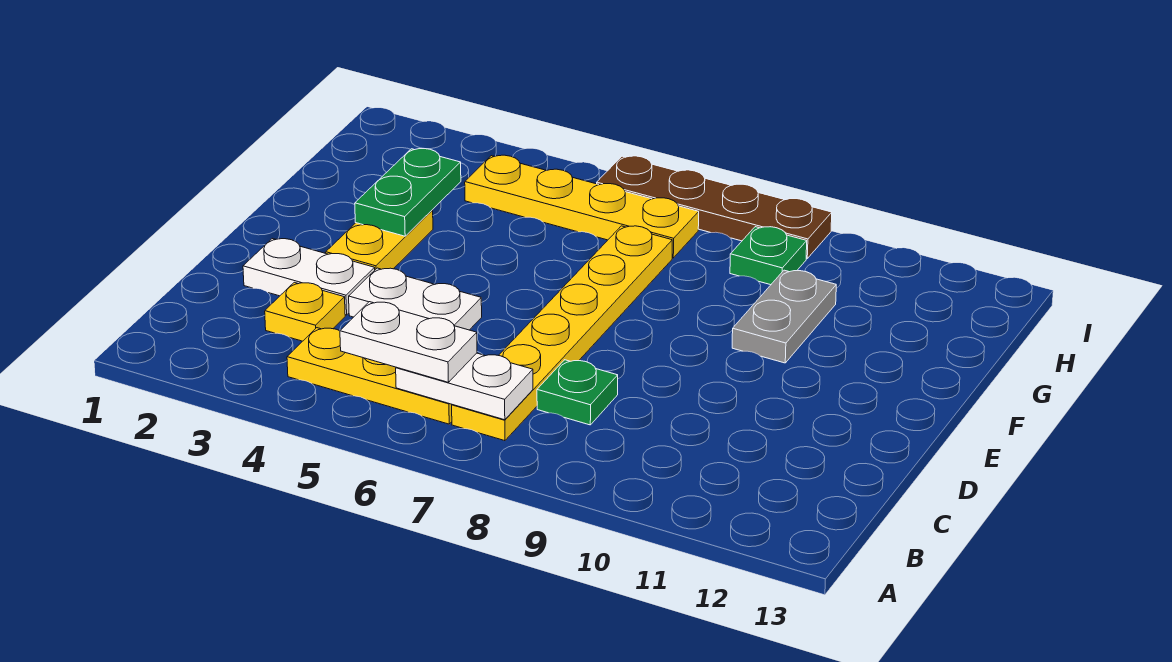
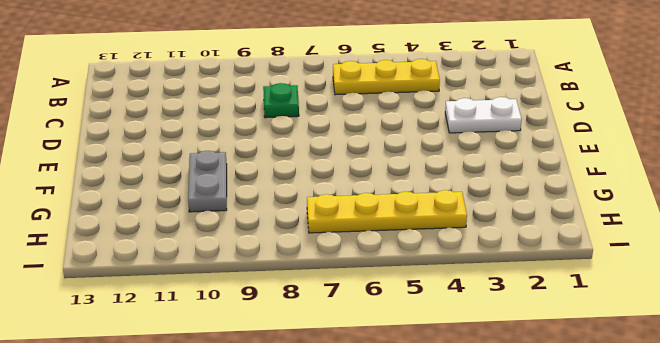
none -> yellow plate B7:G7 level 1
none -> yellow plate C3 level 1
none -> white plate D4:D5 level 1

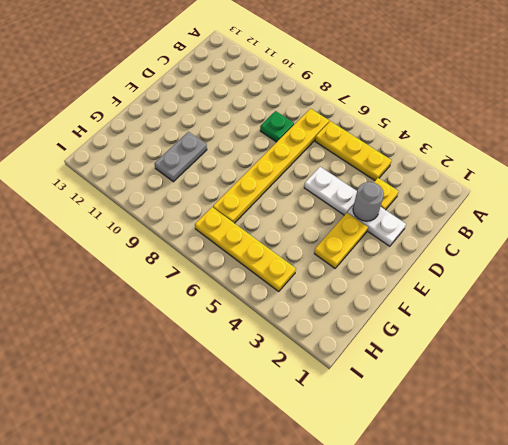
grey round brick D3 level 2 -> none
none -> green plate H9 level 1
none -> brown plate I6:I9 level 1
none -> white plate B6:B7 level 2

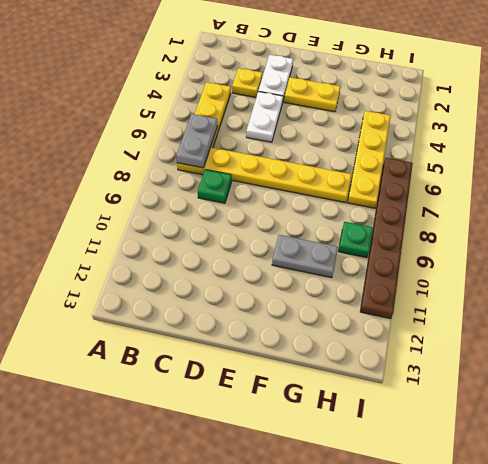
grey plate B6:B7 level 2 -> white plate B6:B7 level 2
brown plate I6:I11 level 1 -> brown plate I6:I9 level 1
none -> green plate F3:G3 level 2
none -> white plate B5:B6 level 3

